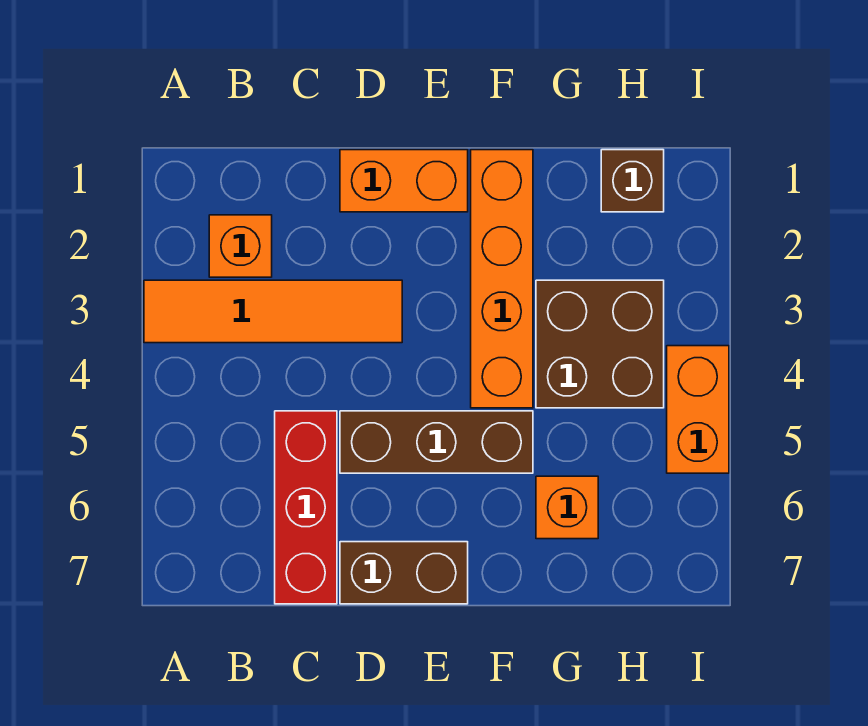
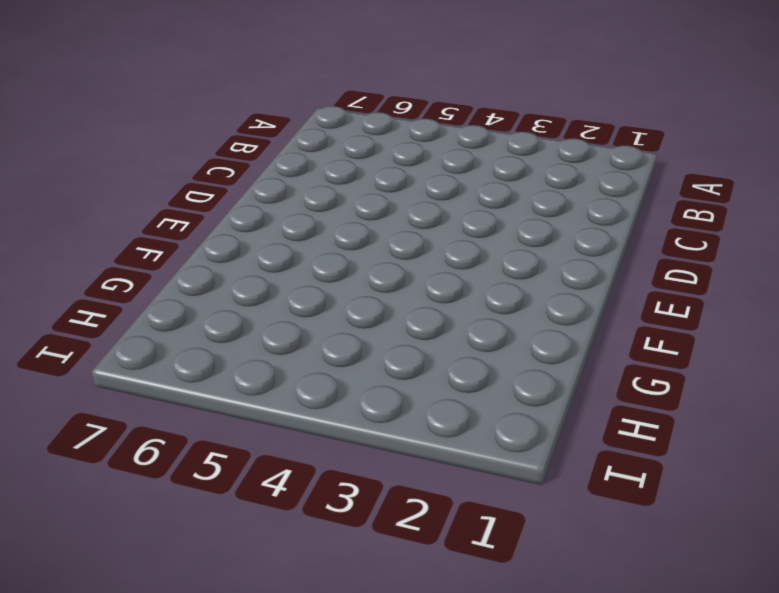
none -> orange tile A3:D3 level 1
none -> orange brick B2 level 1

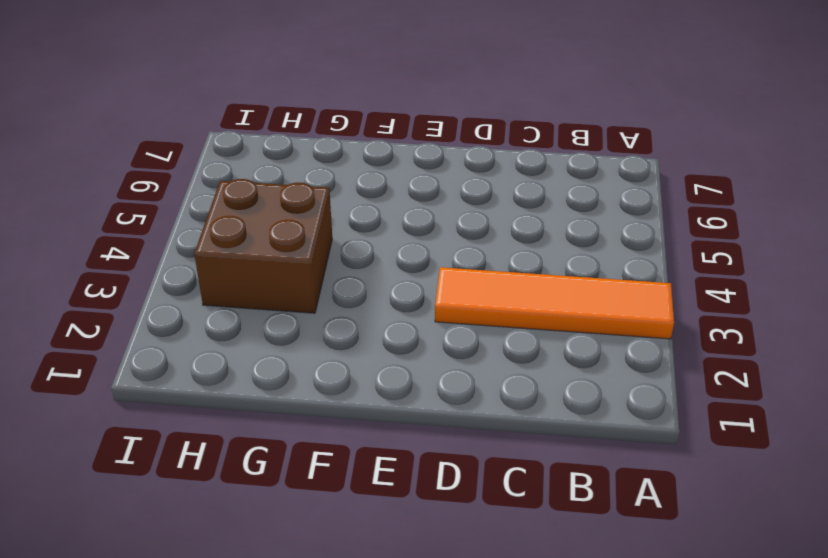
none -> orange brick B2 level 1
none -> red brick C5:C7 level 1

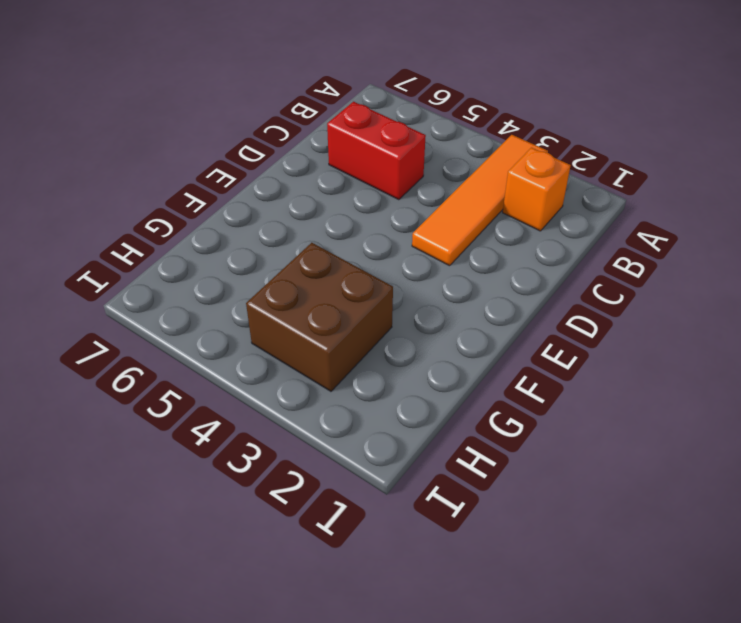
red brick C5:C6 level 1 -> red brick C5:C7 level 1
none -> orange brick D1:E1 level 1
none -> brown brick D5:F5 level 1

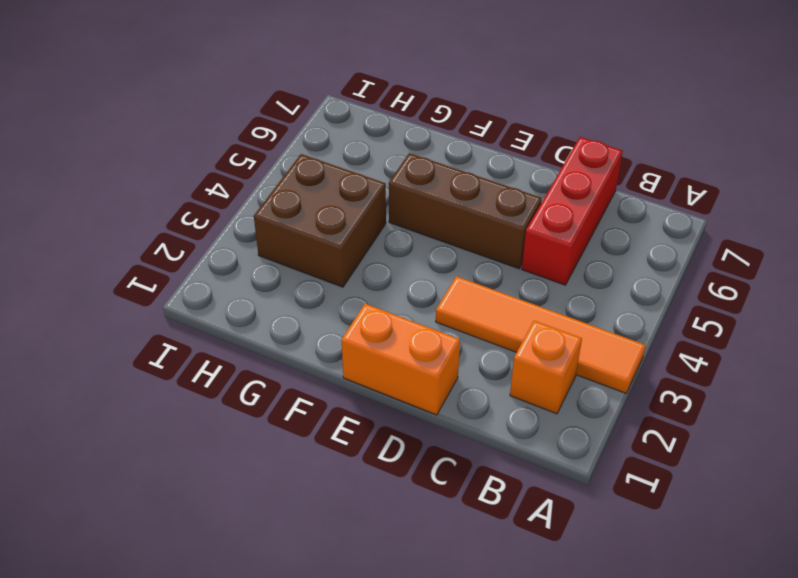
none -> brown brick D7:E7 level 1
none -> orange brick F1:F4 level 1

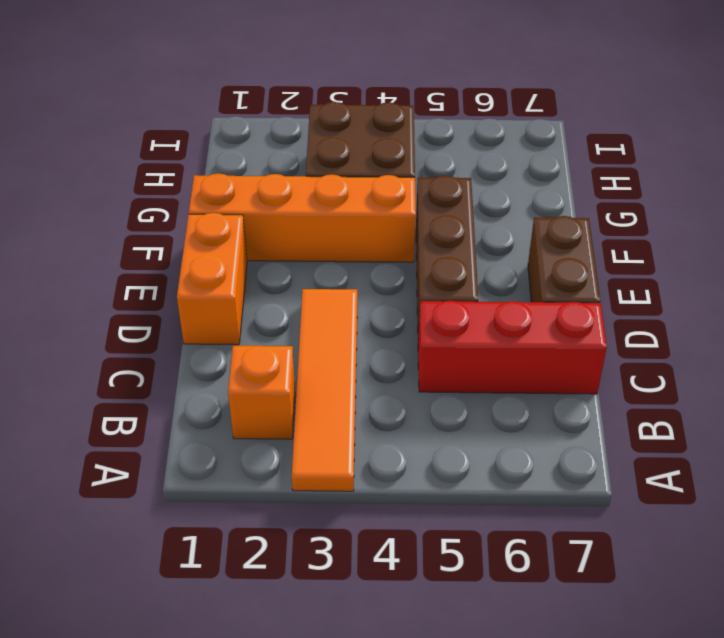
none -> orange brick G6 level 1
none -> brown brick H1 level 1

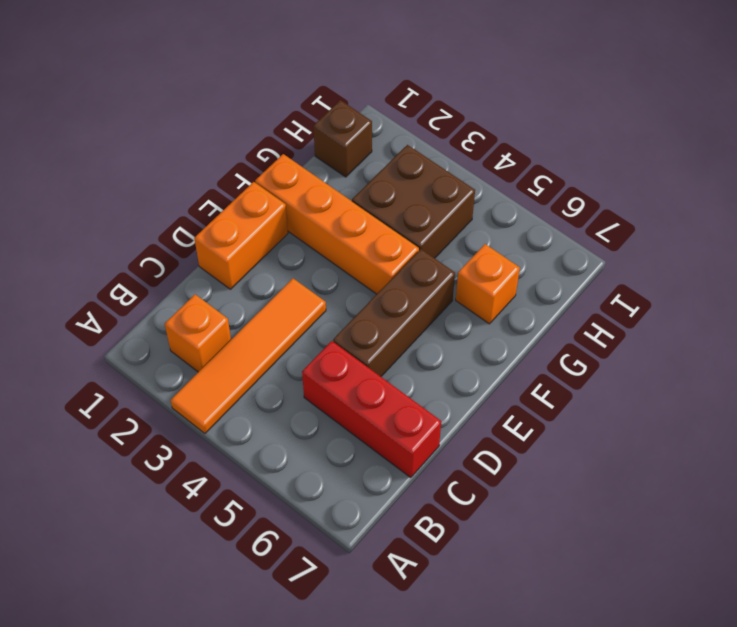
none -> brown brick D7:E7 level 1
none -> orange brick I4:I5 level 1

